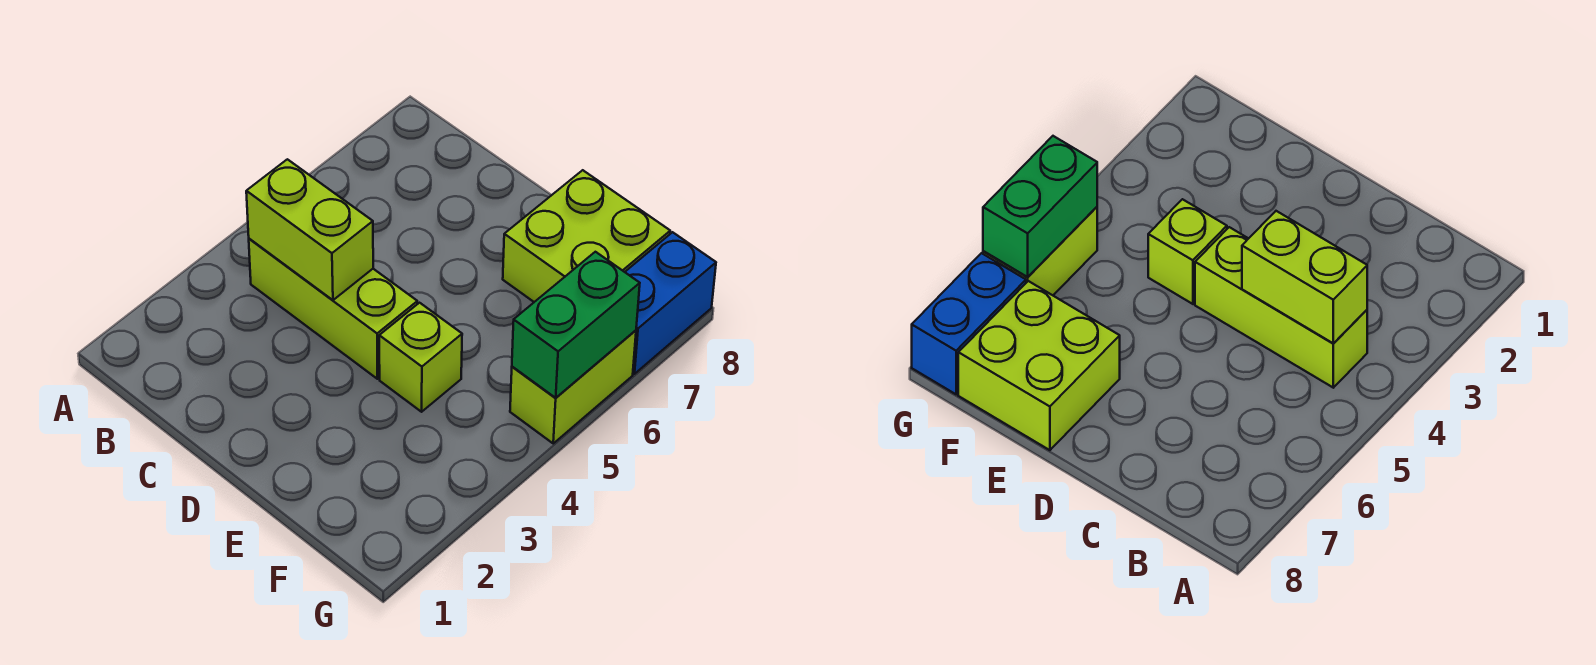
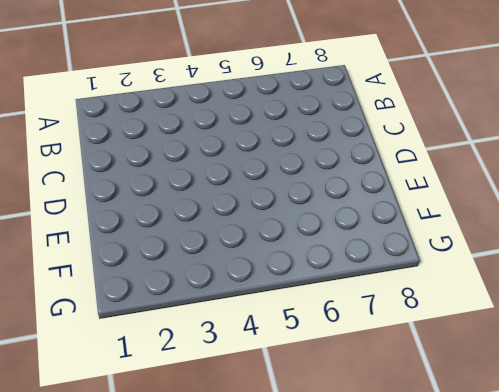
none -> lime brick B4:D4 level 1
none -> lime brick E4 level 1

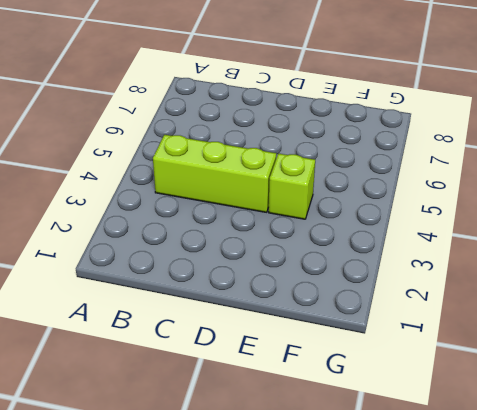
none -> lime brick E7:F8 level 1
none -> lime brick G5:G6 level 1

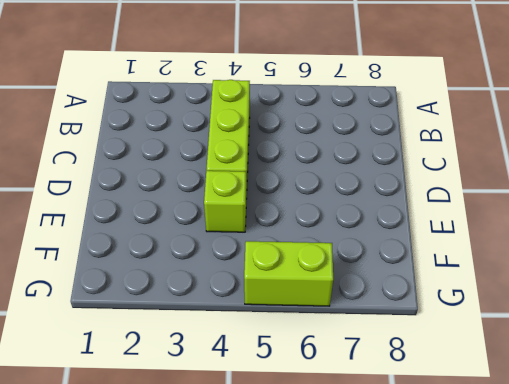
none -> lime brick E7:F8 level 1
none -> blue brick G7:G8 level 1

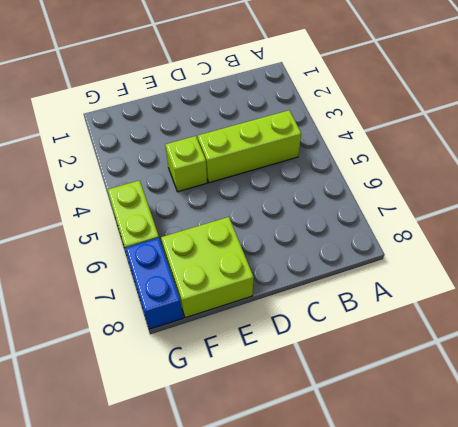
none -> lime brick B4:C4 level 2
none -> green brick G5:G6 level 2

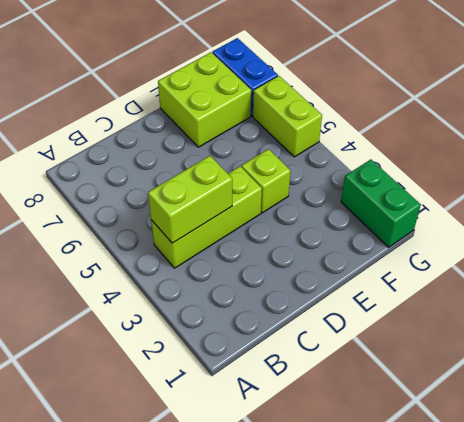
green brick G1:G2 level 1 -> green brick G5:G6 level 2

